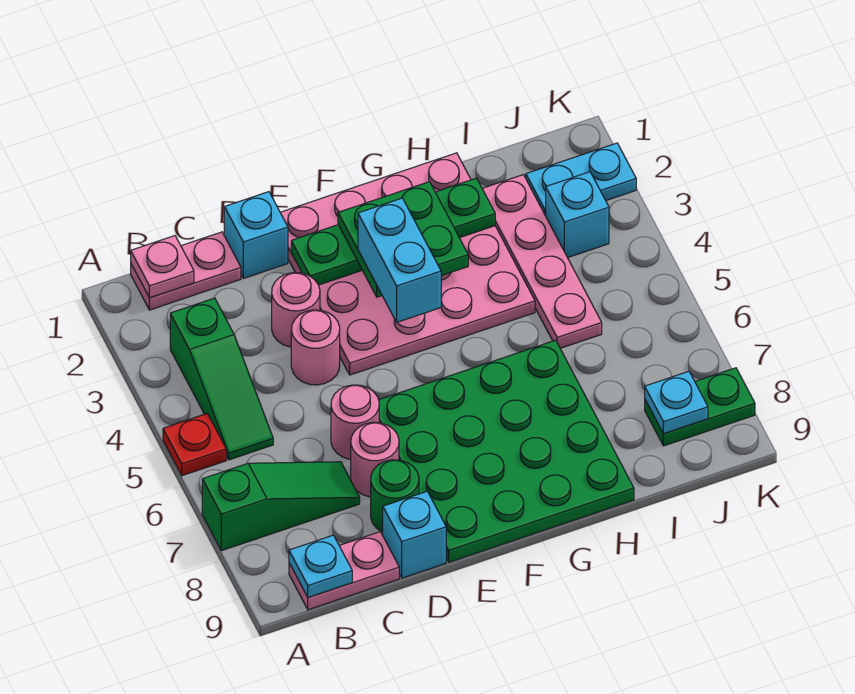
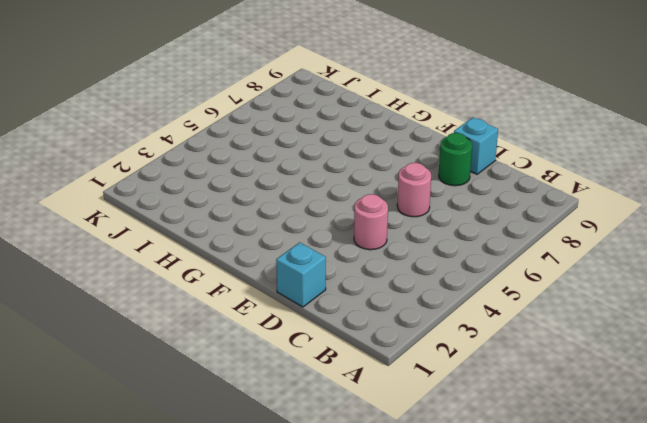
none -> red plate A5 level 1
none -> green slope A7:C7 level 1 top A
none -> pink plate B1:C1 level 1

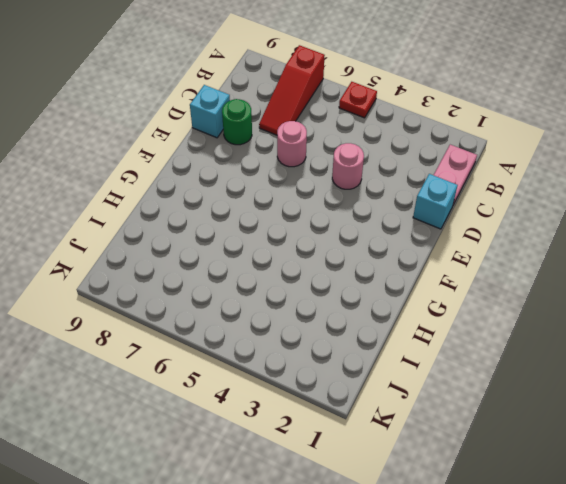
red slope A7:C7 level 1 top A -> green slope A7:C7 level 1 top A
none -> green slope B3:B5 level 1 top 3
none -> pink plate B9:C9 level 1
none -> pink round brick D3 level 1

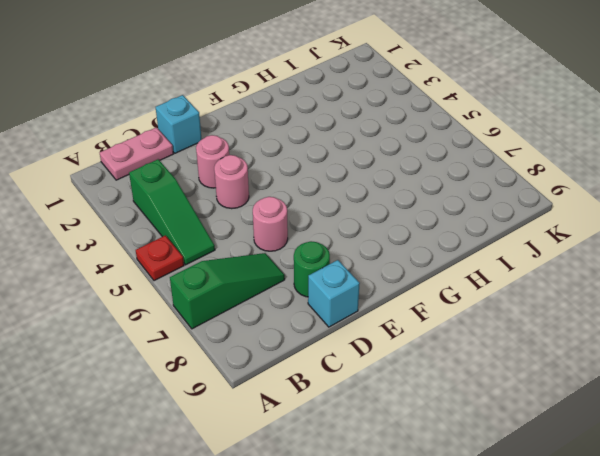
none -> pink plate B9:C9 level 1
none -> pink round brick D7 level 1
none -> pink plate E1:H4 level 1

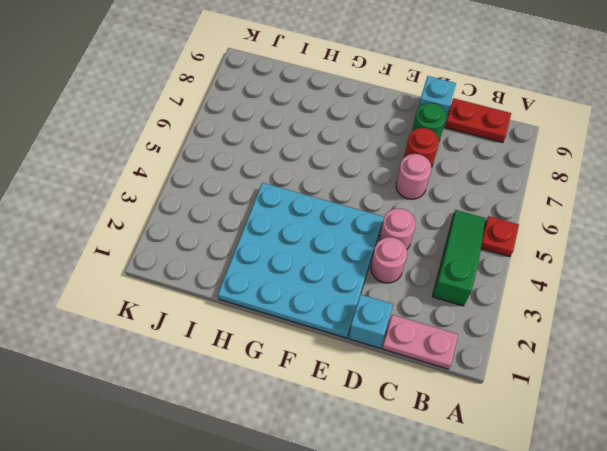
red plate B9:C9 level 1 -> pink plate B9:C9 level 1
red round brick D7 level 1 -> pink round brick D7 level 1
cyan plate E1:H4 level 1 -> pink plate E1:H4 level 1
none -> green slope A7:C7 level 1 top A
none -> green plate E6:H9 level 1
none -> pink plate I2:I5 level 1

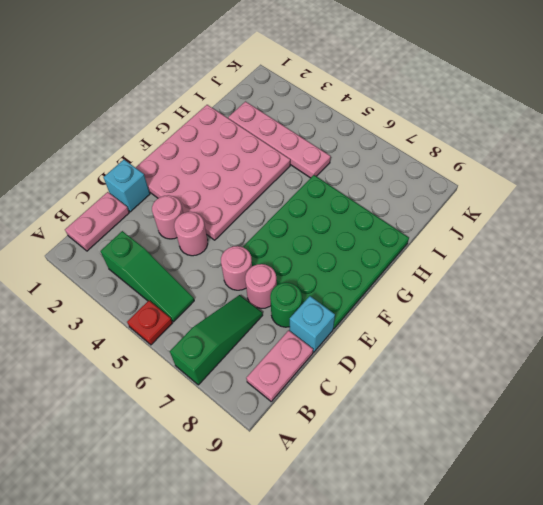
none -> cyan plate J2:K2 level 1
none -> cyan brick J3 level 1
none -> green plate J8:K8 level 1

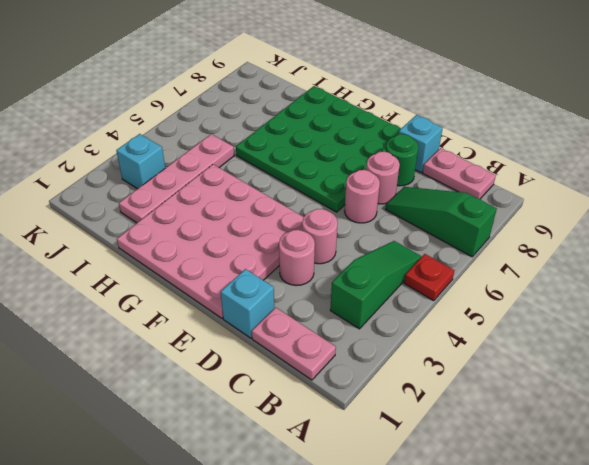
none -> cyan plate J2:K2 level 1
none -> green plate J8:K8 level 1
none -> pink plate B1 level 2

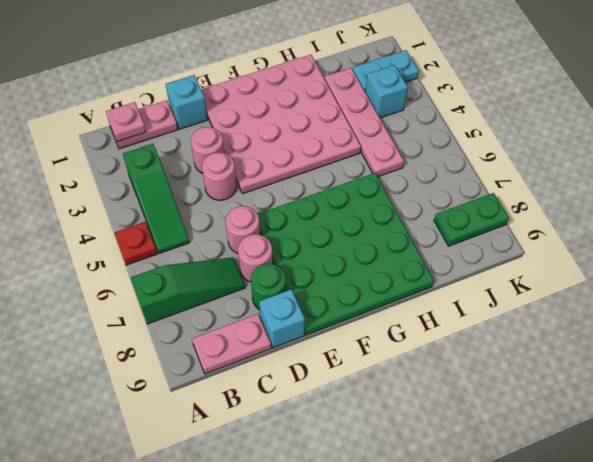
none -> cyan plate B9 level 2
none -> green plate E2:H2 level 2
none -> cyan plate J8 level 2

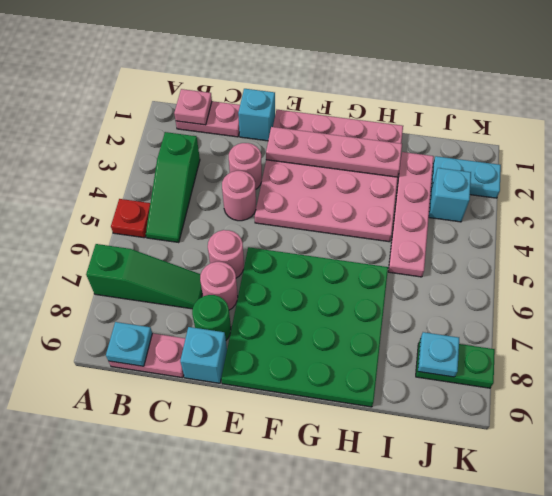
pink plate E2:H2 level 2 -> green plate E2:H2 level 2
none -> green plate F2:G3 level 3
none -> cyan brick F3:F4 level 4

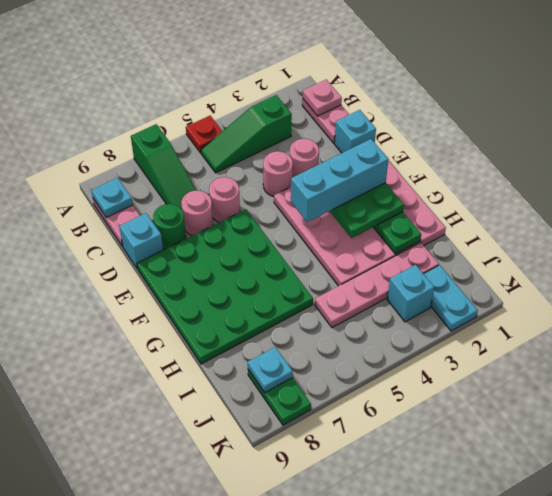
cyan brick F2:F4 level 4 -> cyan brick F3:F4 level 4

